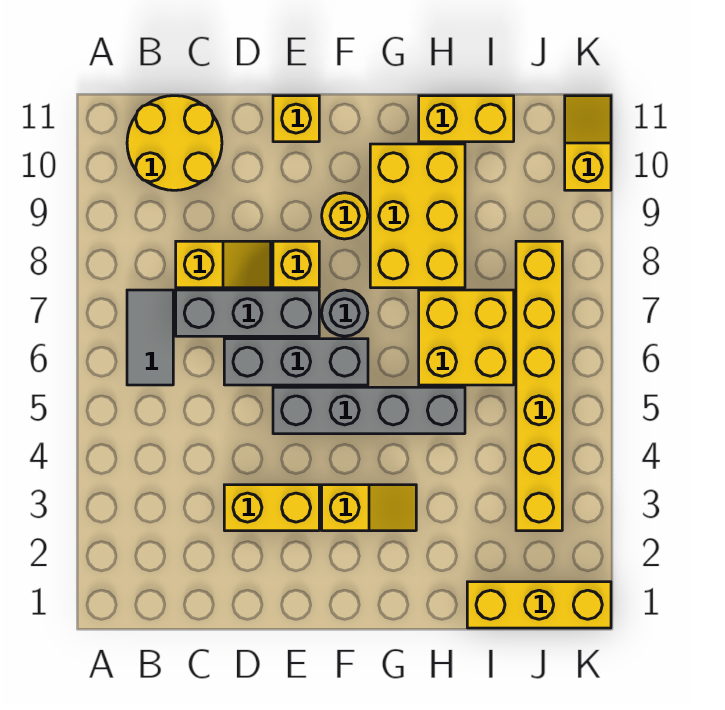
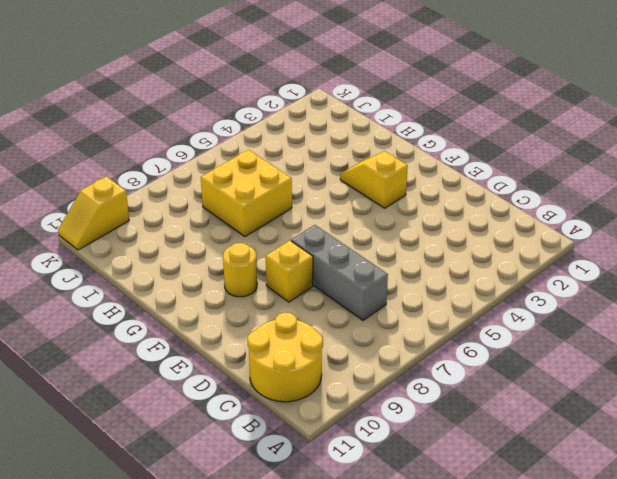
none -> grey tile B6:B7 level 1
none -> yellow slope C8:D8 level 1 top C
none -> yellow brick D3:E3 level 1

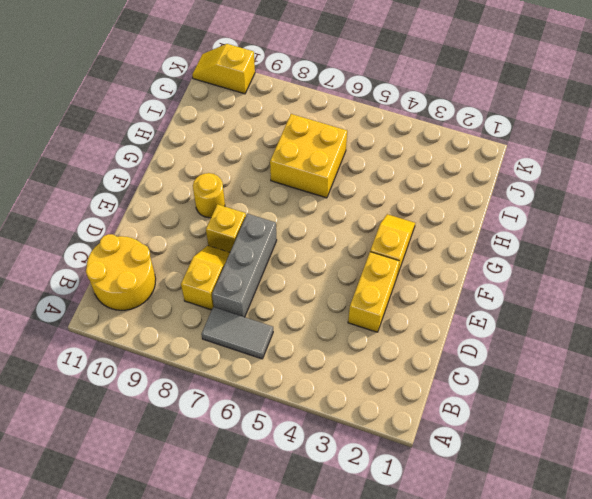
none -> grey brick D6:F6 level 1
none -> grey brick E5:H5 level 1
none -> yellow brick E11 level 1

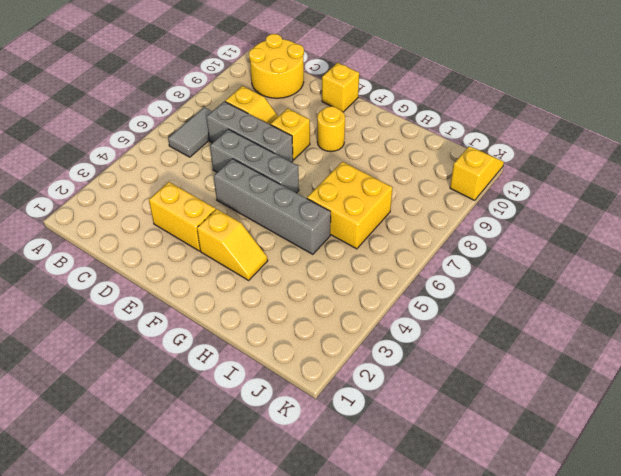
none -> grey round brick F7 level 1
none -> yellow brick G8:H10 level 1
none -> yellow brick H11:I11 level 1

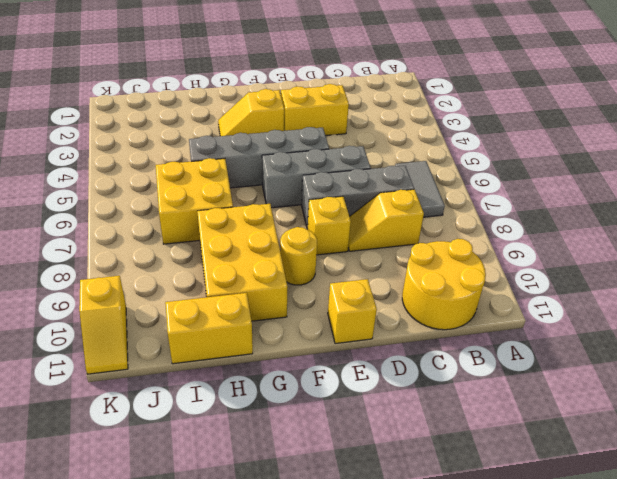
none -> grey round brick F7 level 1
none -> yellow brick I1:K1 level 1
none -> yellow brick J3:J8 level 1

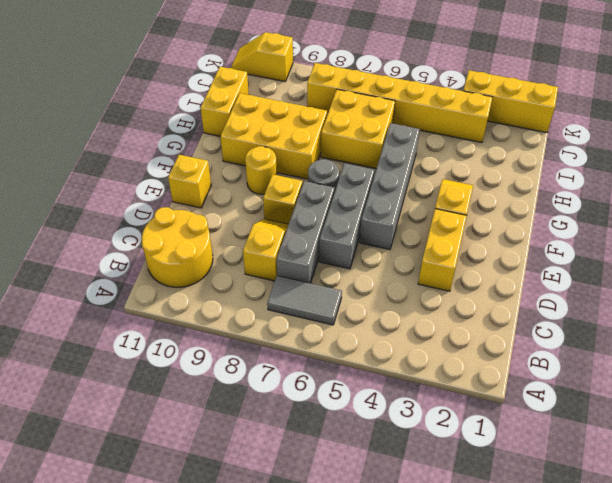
yellow brick K1:K3 level 1 -> yellow brick I1:K1 level 1

